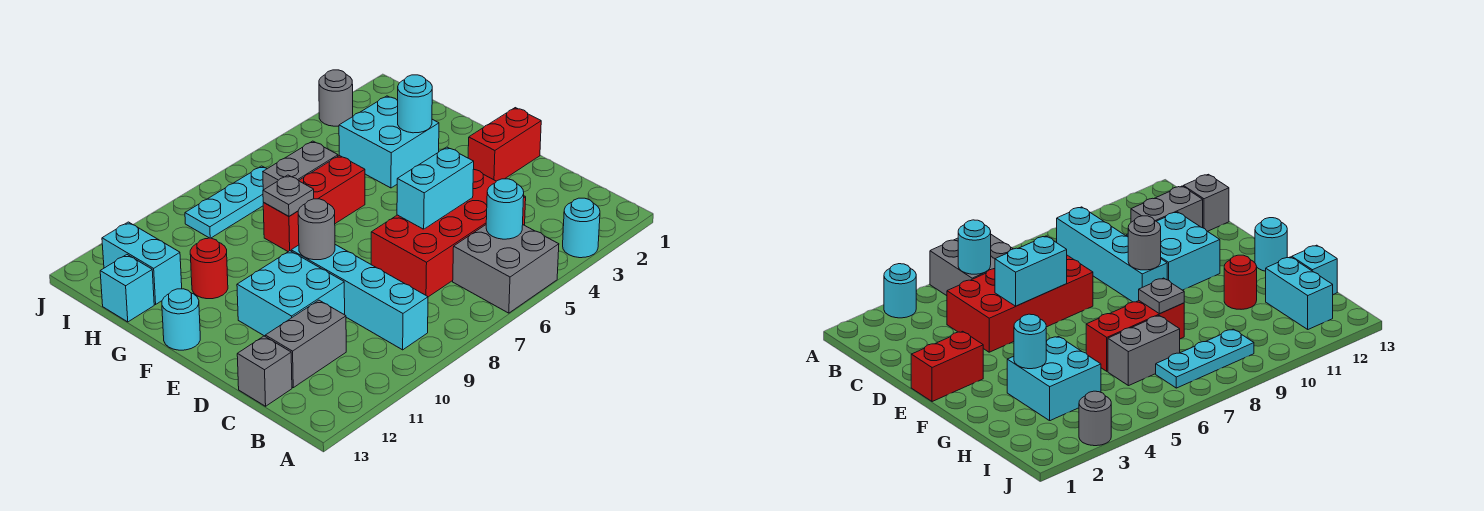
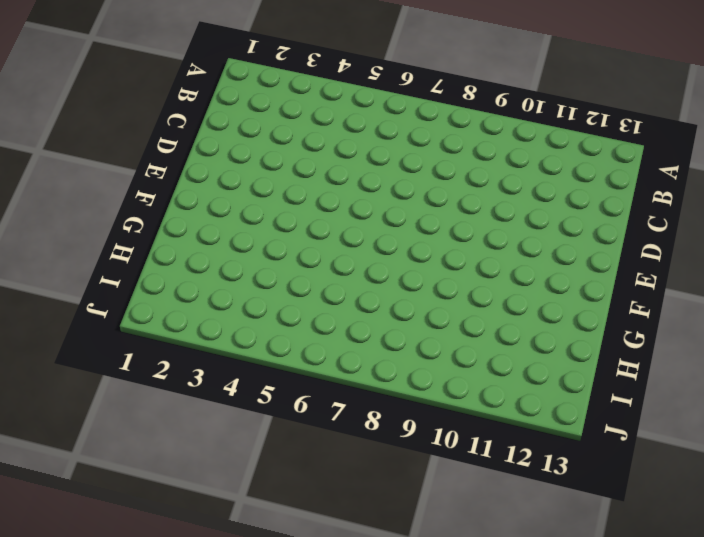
none -> cyan round brick A3 level 1
none -> grey brick A5:B6 level 1
none -> cyan brick B9:E9 level 1

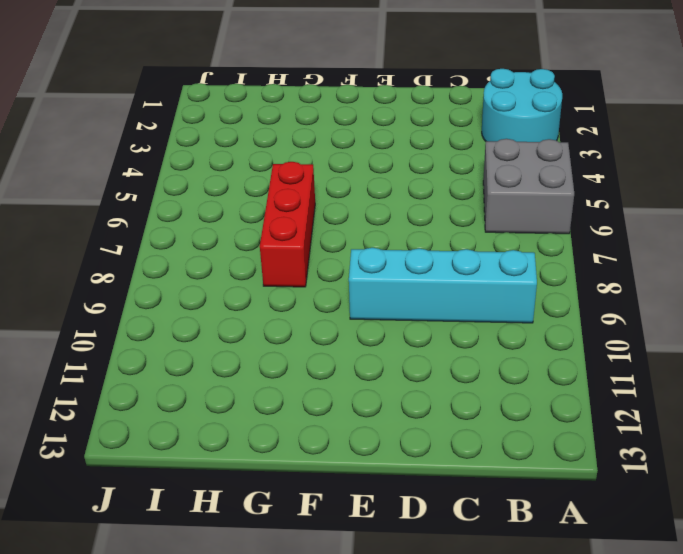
cyan round brick A2:B3 level 1 -> cyan round brick A3 level 1
none -> red brick C4:D7 level 1
none -> grey brick C11:C12 level 1
none -> grey brick C13 level 1

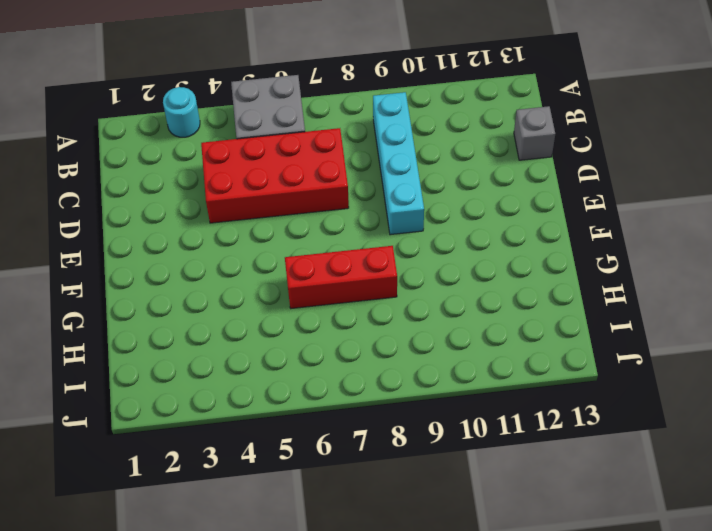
none -> grey brick C11:C12 level 1
none -> cyan brick D10:E11 level 1
none -> red brick E1:E2 level 1

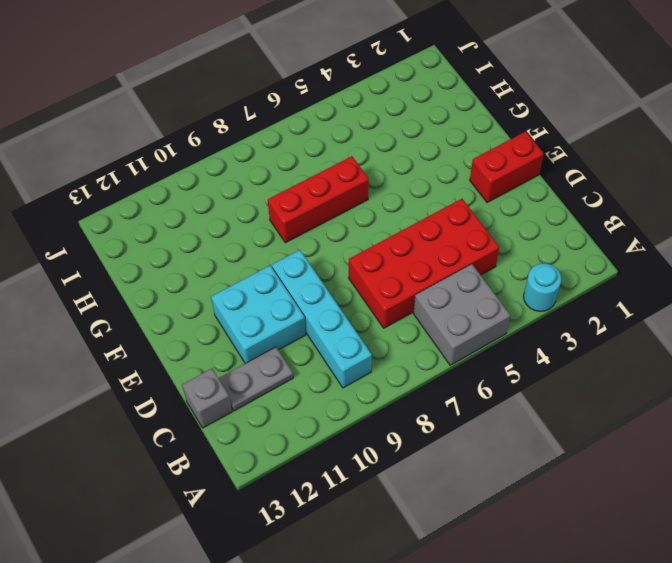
grey plate C11:C12 level 1 -> grey brick C11:C12 level 1
none -> cyan round brick F13 level 1
none -> cyan brick G3:H4 level 1
none -> red round brick G11 level 1

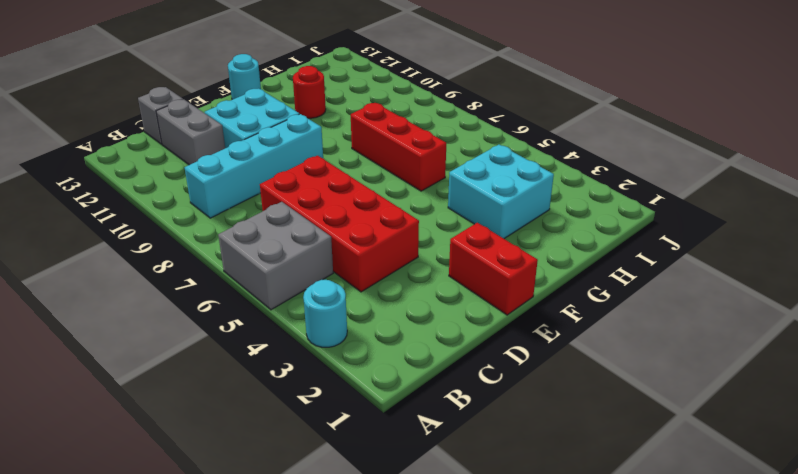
none -> grey brick H6:H7 level 1
none -> cyan brick H12:I12 level 1
none -> cyan brick H13 level 1

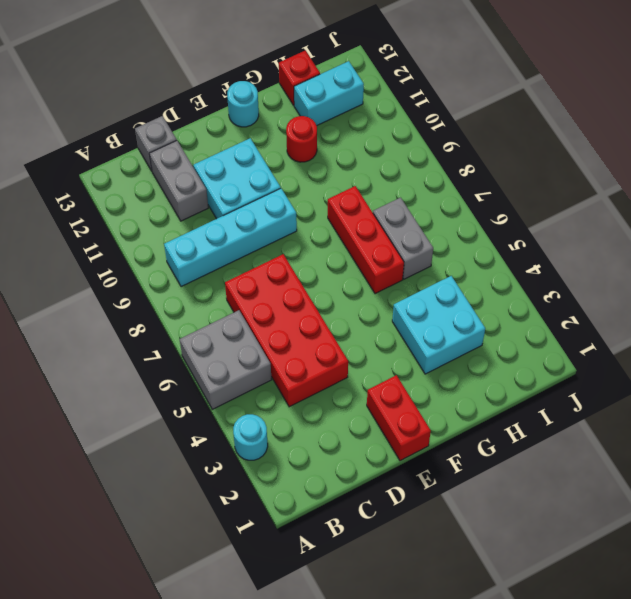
red brick H13 level 1 -> cyan brick H13 level 1
none -> cyan plate I7:I9 level 1
none -> grey round brick J3 level 1
none -> cyan round brick B5 level 2

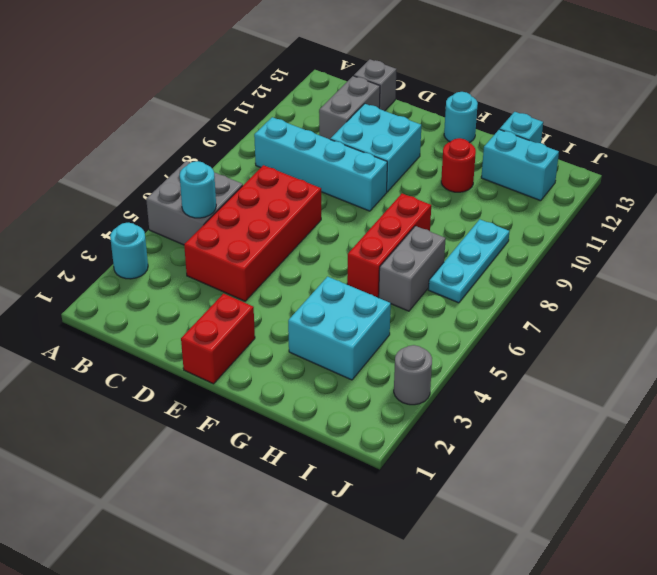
none -> cyan brick D5:D6 level 2
none -> grey round brick E9 level 2
none -> cyan round brick G3 level 2

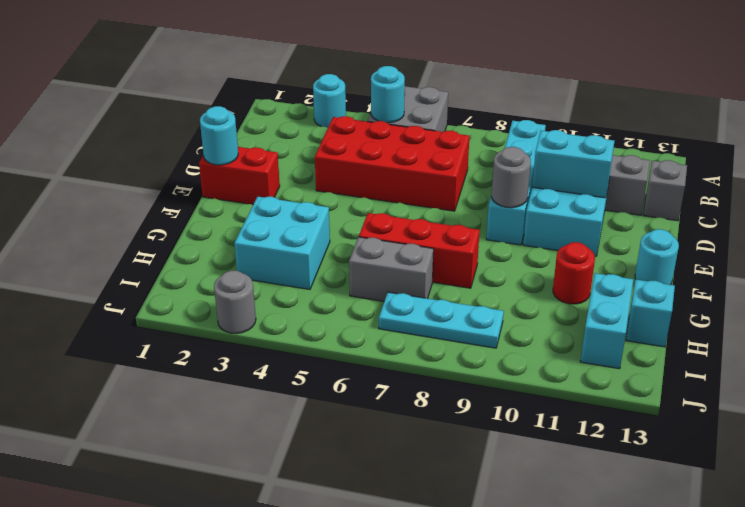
cyan brick D10:D11 level 2 -> cyan brick D5:D6 level 2
cyan round brick E1 level 2 -> cyan round brick G3 level 2
none -> grey plate G8 level 2

